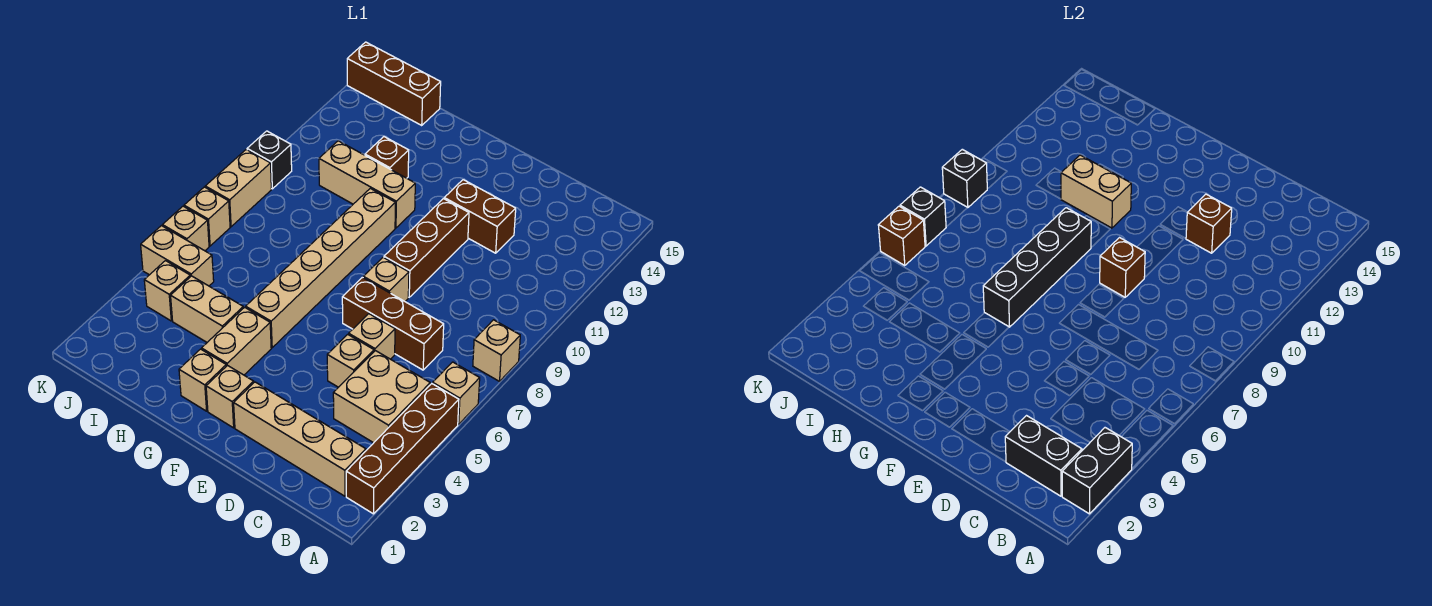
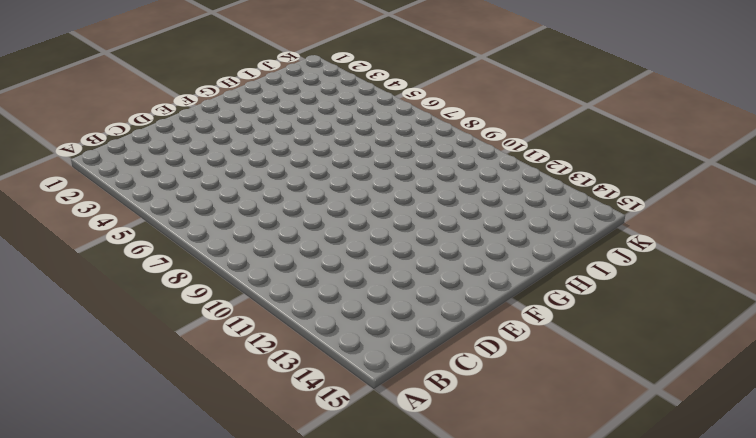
none -> brown brick A2:A5 level 1
none -> tan brick A6 level 1
none -> tan brick A8 level 1
none -> tan brick B2:E2 level 1

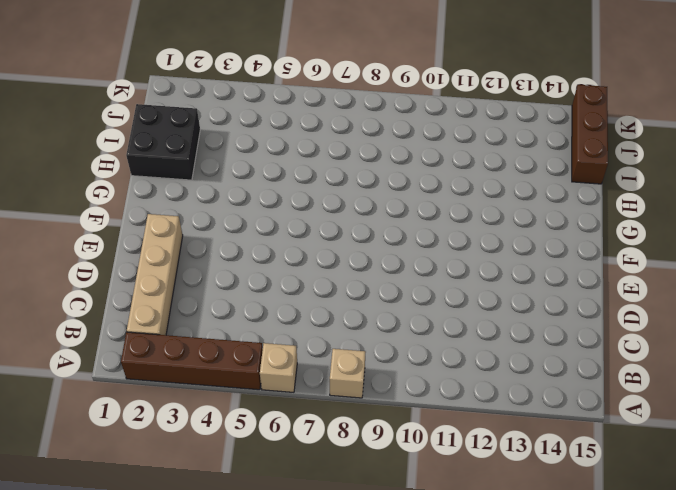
black brick H1:I2 level 1 -> none
none -> tan brick B4:C5 level 1
none -> brown brick C7:E7 level 1
none -> tan brick D5 level 1
none -> tan brick D6 level 1

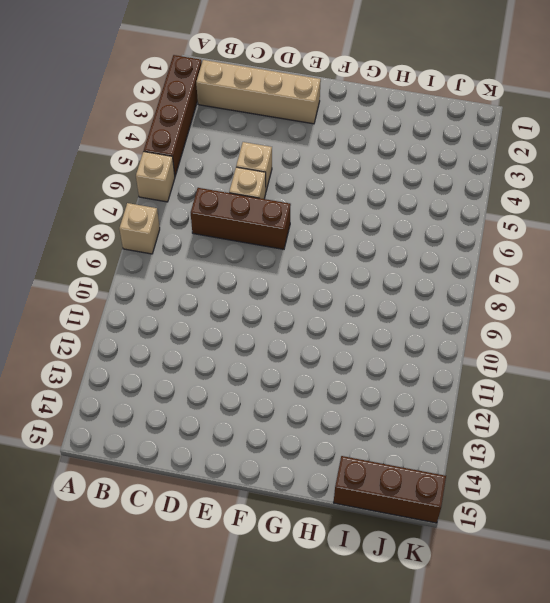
none -> tan brick B4:C5 level 1
none -> brown brick D12:E12 level 1
none -> tan brick E8 level 1
none -> brown brick E9:E11 level 1

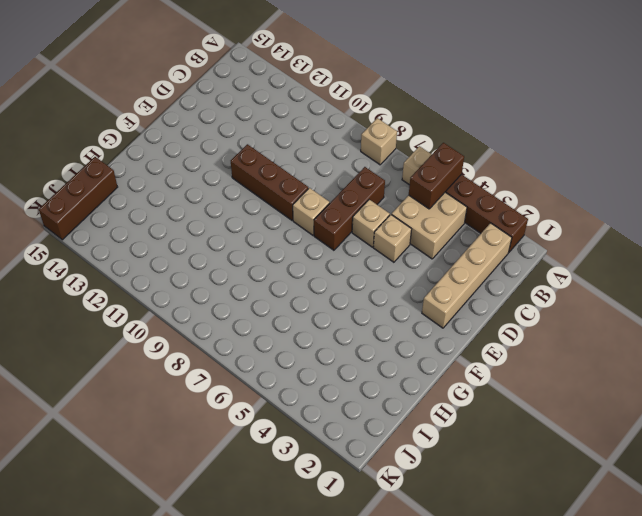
brown brick A5:B5 level 2 -> brown brick D12:E12 level 1
none -> tan brick F2 level 1
none -> tan brick G2 level 1
none -> tan brick G3:G4 level 1
none -> tan brick G5:G10 level 1

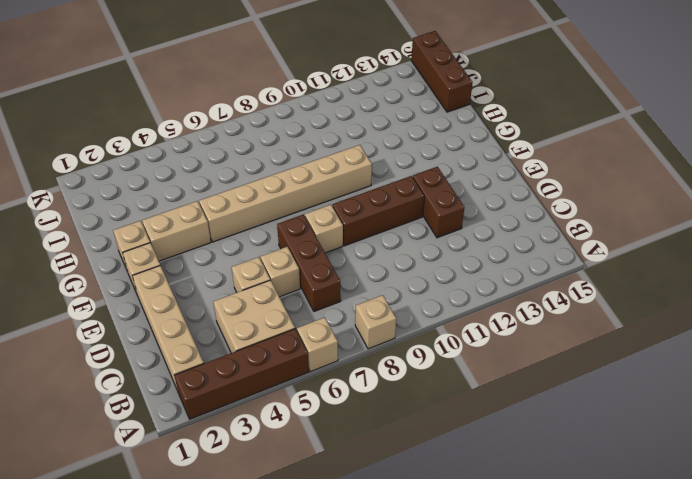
none -> tan brick G11:I11 level 1
none -> tan brick H4:I4 level 1
none -> brown brick H12 level 1
none -> tan brick J4 level 1

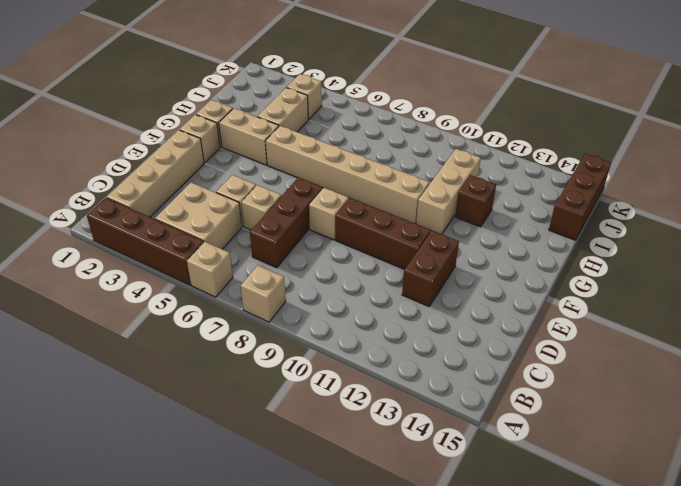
none -> tan brick J5:K5 level 1
none -> tan brick K6 level 1
none -> tan brick K7 level 1
none -> tan brick K8:K9 level 1

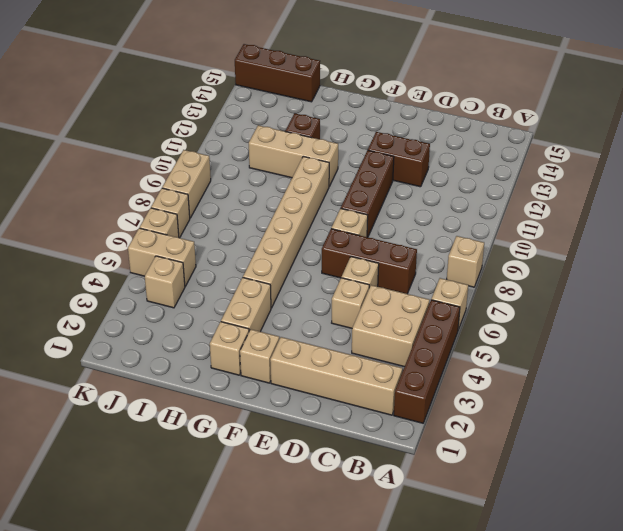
none -> tan brick H4:I4 level 1
none -> black brick K10 level 1
none -> black brick A2:A3 level 2
none -> black brick B2:C2 level 2

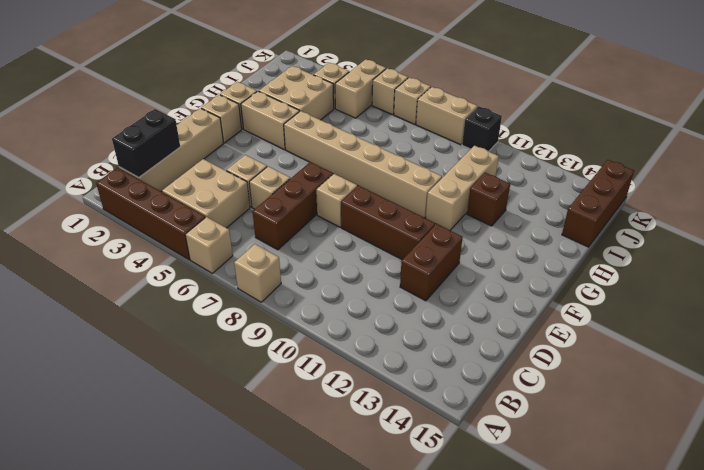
tan brick H3:I4 level 1 -> tan brick H4:I4 level 1
none -> black brick A2:A3 level 2
none -> brown brick D12 level 2
none -> brown brick E9 level 2
none -> black brick G6:G9 level 2

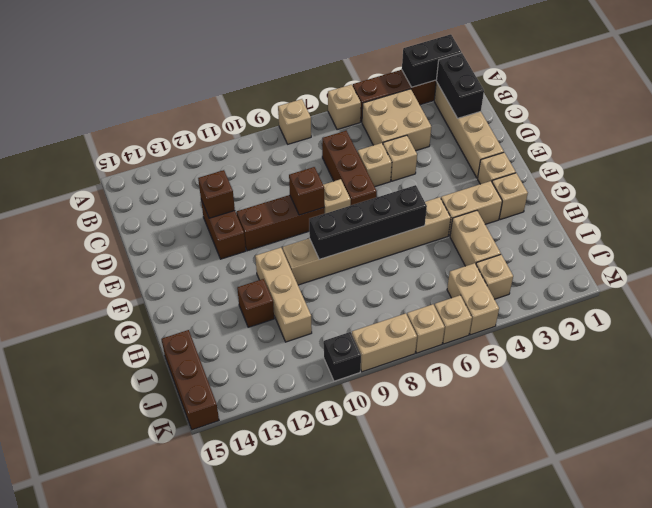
none -> tan brick G11:H11 level 2
none -> brown brick K6 level 2
none -> black brick K7 level 2
none -> black brick K9 level 2

